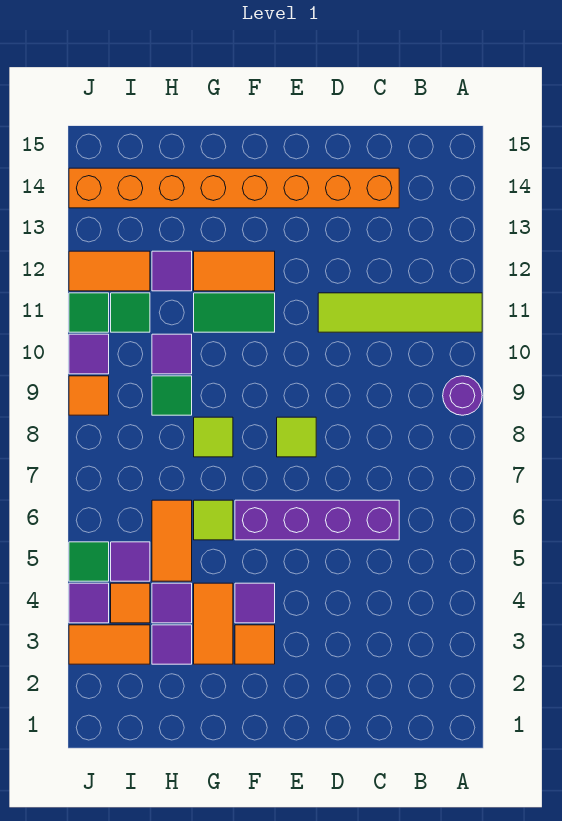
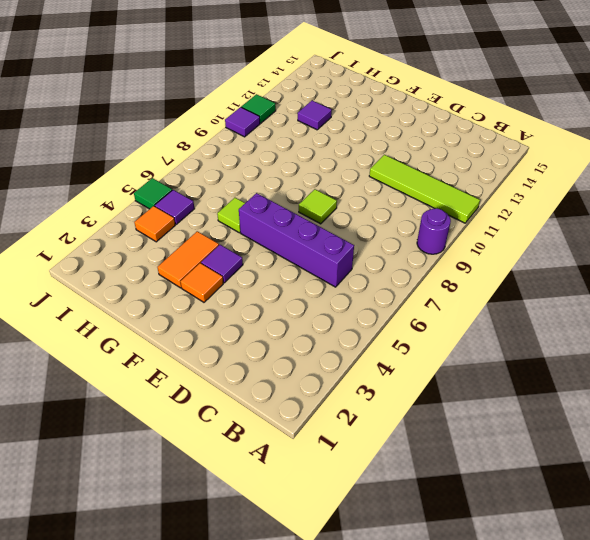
none -> orange brick C14:J14 level 1
none -> green tile F11:G11 level 1
none -> orange tile F12:G12 level 1

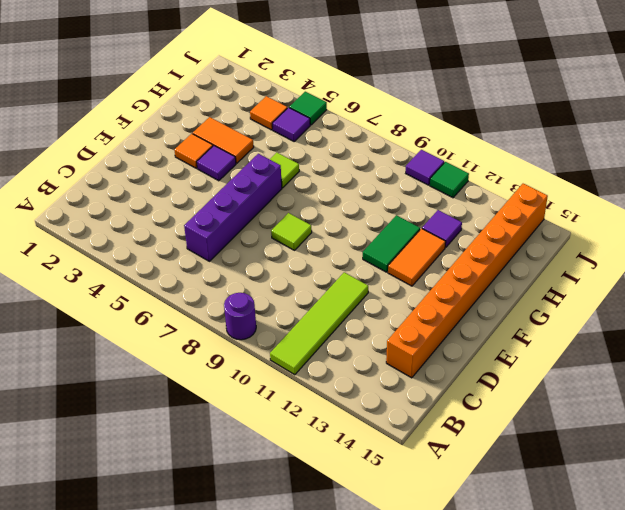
none -> lime tile G8 level 1
none -> purple tile H3 level 1
none -> purple tile H4 level 1

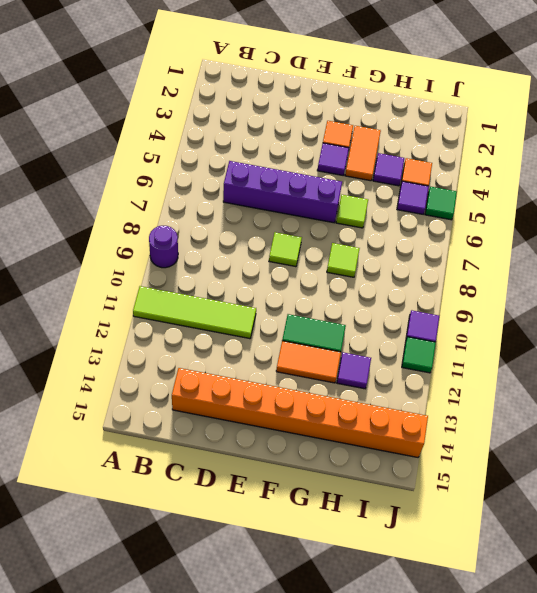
none -> purple tile H3 level 1
none -> orange tile H5:H6 level 1
none -> green tile H9 level 1

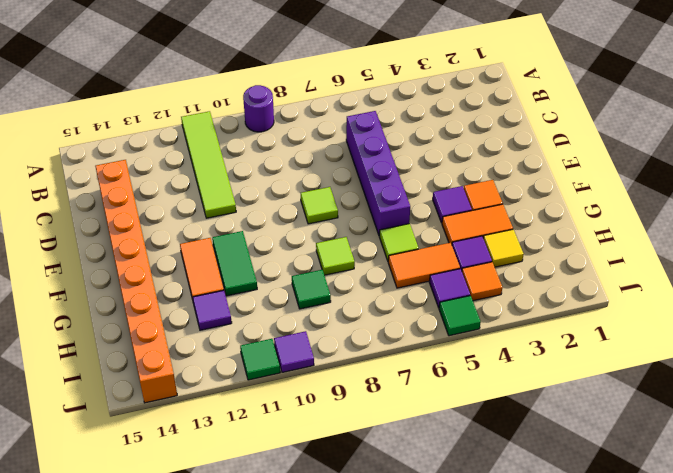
yellow tile H3 level 1 -> purple tile H3 level 1
none -> purple tile H10 level 1
none -> orange tile I3:J3 level 1
none -> green tile I11 level 1

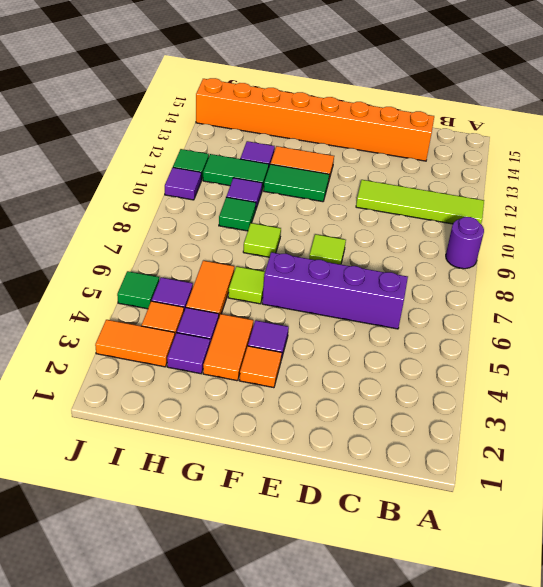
green tile H11:I11 level 1 -> green tile I11 level 1
none -> orange tile I12:J12 level 1
none -> purple tile J4 level 1
none -> orange tile J9 level 1

